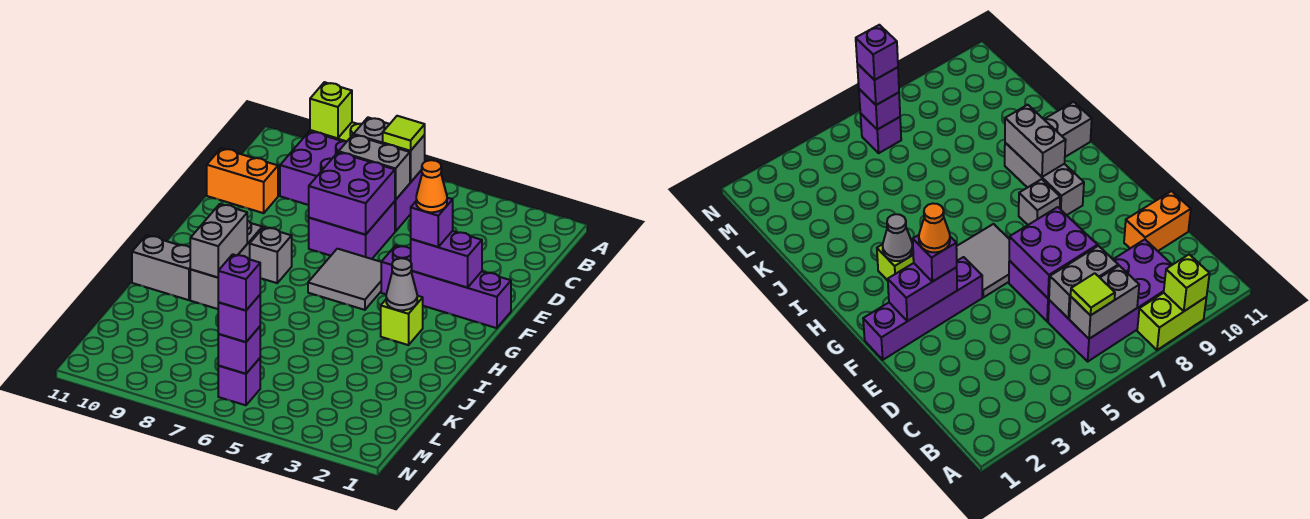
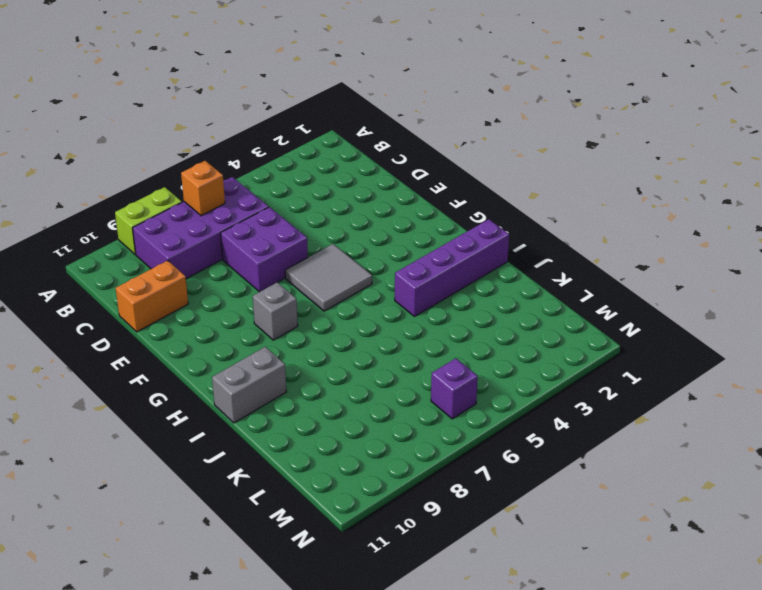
orange brick B7 level 2 -> grey brick B6:B7 level 2
purple brick I1:I4 level 1 -> purple brick F1:F4 level 1
none -> grey brick G9:I9 level 1
none -> lime brick H3 level 1
none -> lime brick A9 level 2

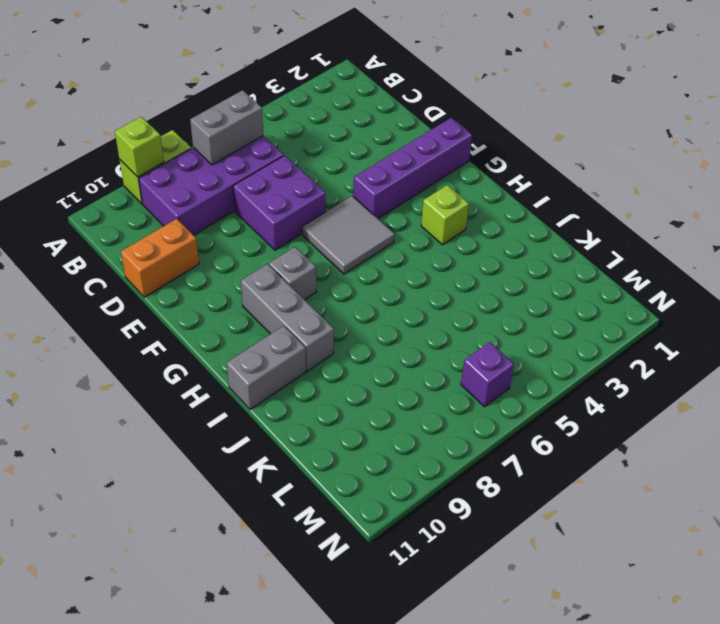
none -> grey brick C6:C7 level 2
none -> purple brick D6:E7 level 2
none -> purple brick F2:F3 level 2

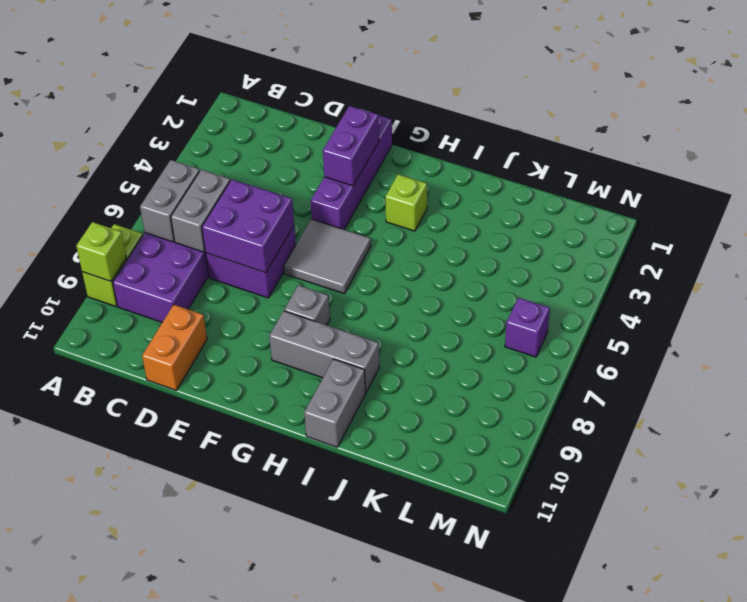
none -> grey cone H3 level 2
none -> grey brick H9:I9 level 2
none -> purple brick M6 level 2

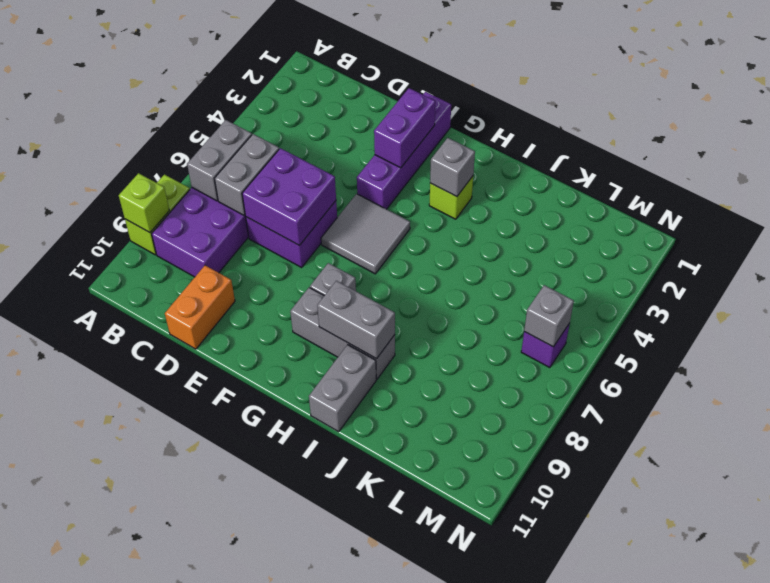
grey brick H3 level 2 -> grey cone H3 level 2
grey brick M6 level 2 -> purple brick M6 level 2
none -> lime tile B6 level 3
none -> purple brick F3 level 3
none -> purple brick M6 level 3

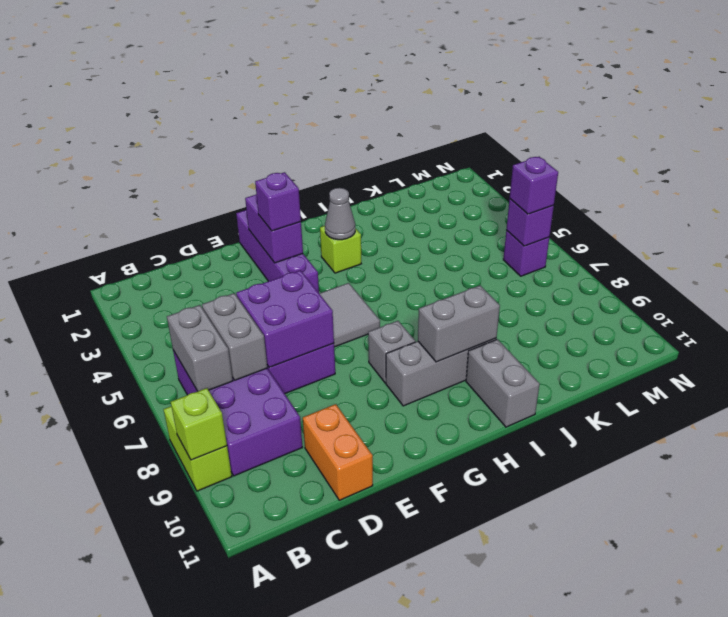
none -> lime tile B6 level 3
none -> orange cone F3 level 4
none -> purple brick M6 level 4

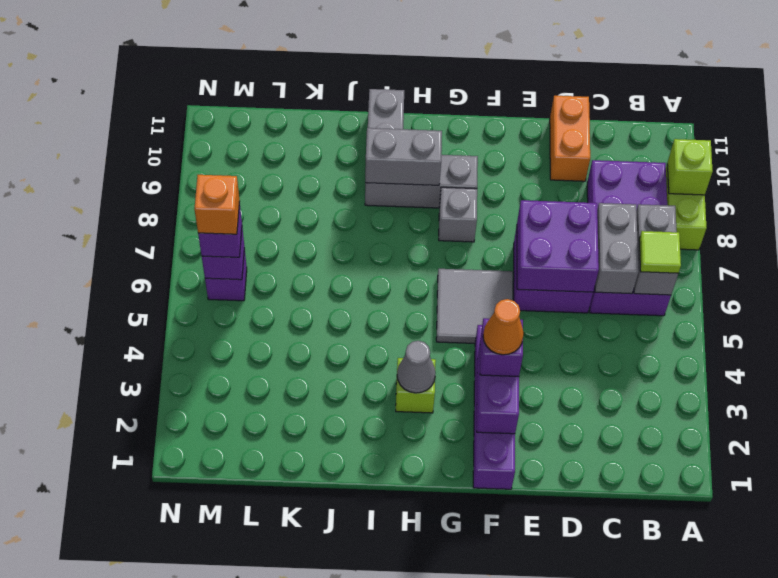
orange brick M6 level 4 -> purple brick M6 level 4

